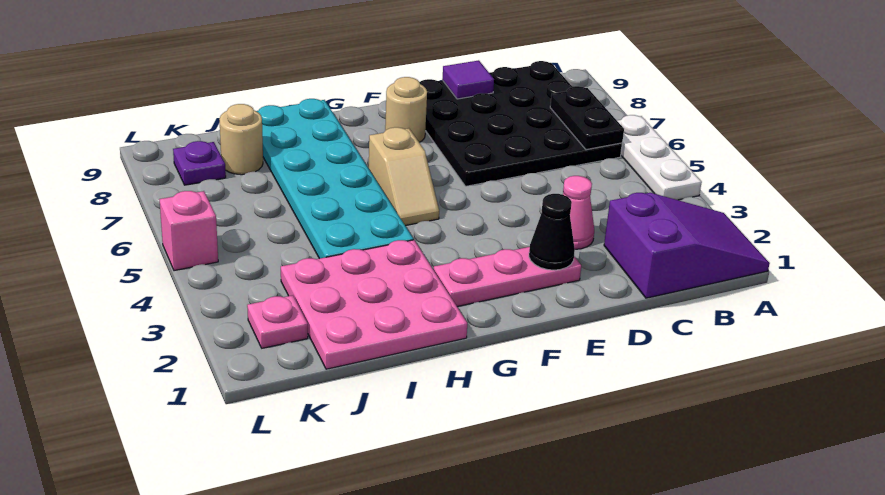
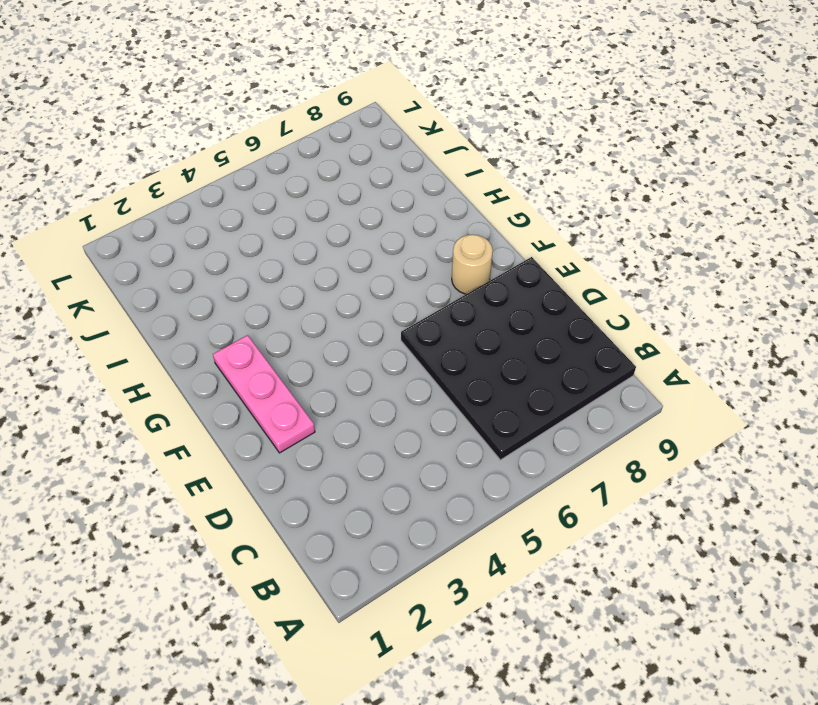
none -> purple slope A1:C2 level 1 top C
none -> white plate A4:A6 level 1
none -> pink cone D3 level 1

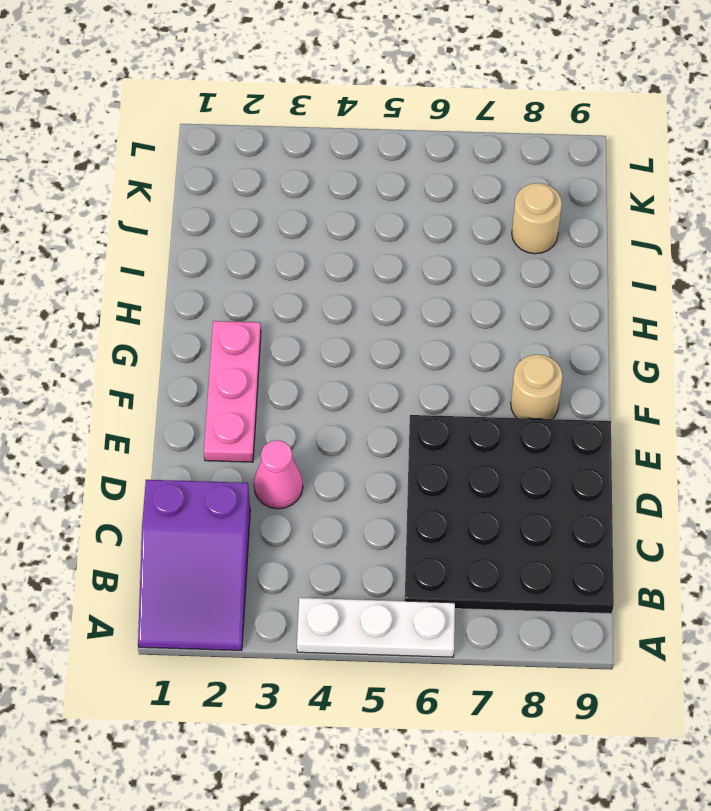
none -> tan slope G5:G6 level 1 top 6
none -> pink plate H1:J3 level 1
none -> cyan plate H4:I9 level 1

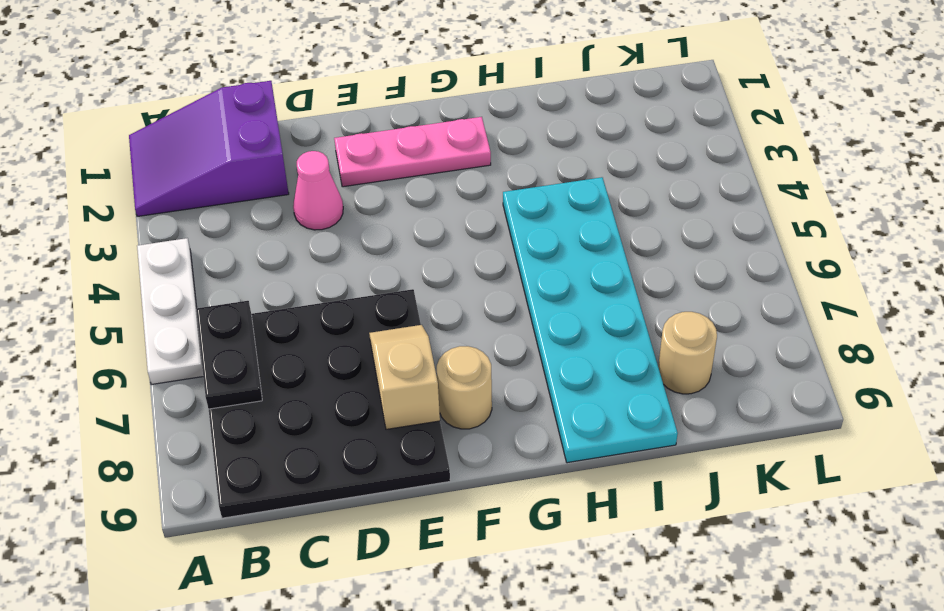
tan slope E7:E8 level 2 top 8 -> tan slope G5:G6 level 1 top 6
none -> pink plate H1:J3 level 1
none -> pink plate K2 level 1
none -> purple plate K8 level 1

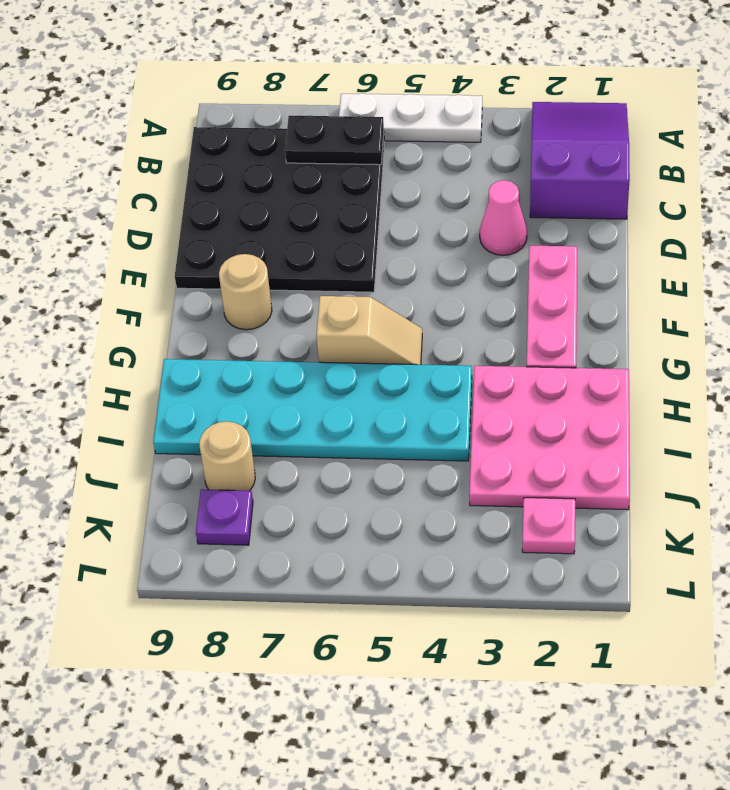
none -> pink brick L5 level 1
none -> purple tile D9 level 2
none -> black cone E2 level 2

